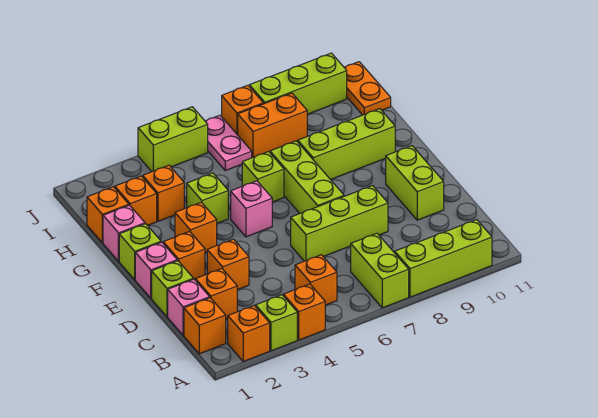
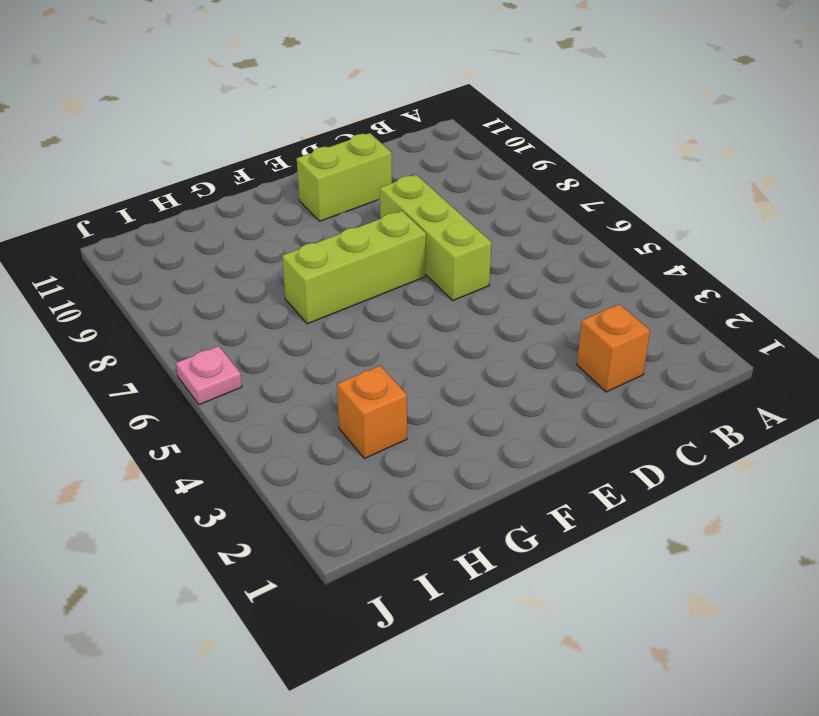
pink plate J6 level 1 -> pink plate I6:J6 level 1
none -> orange brick A2 level 1
none -> lime brick A3 level 1
none -> orange brick A4 level 1
none -> lime brick A7:B7 level 1

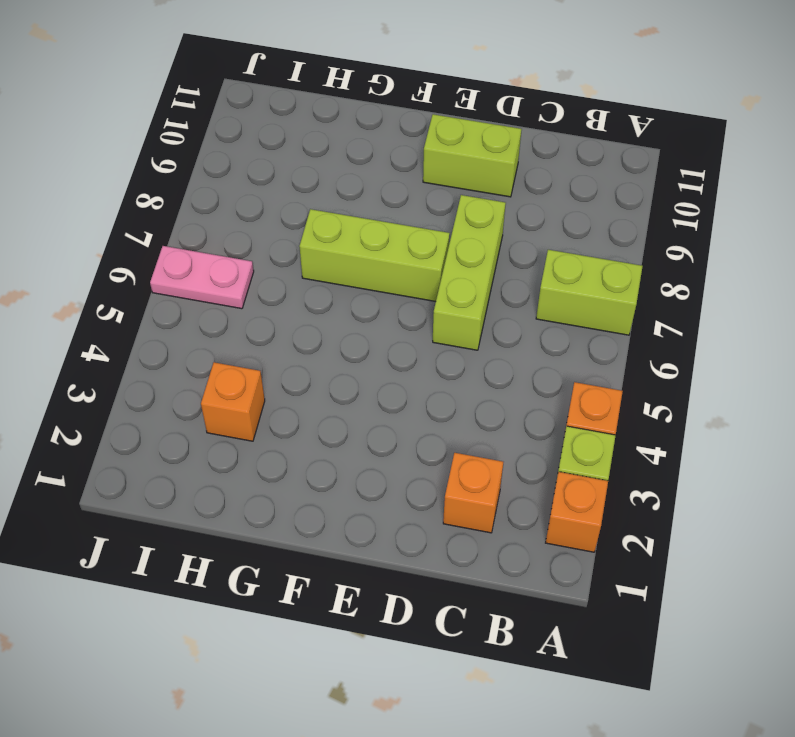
none -> lime brick A8:A10 level 1
none -> orange brick B1 level 1
none -> orange brick B5 level 1
none -> pink brick C1 level 1

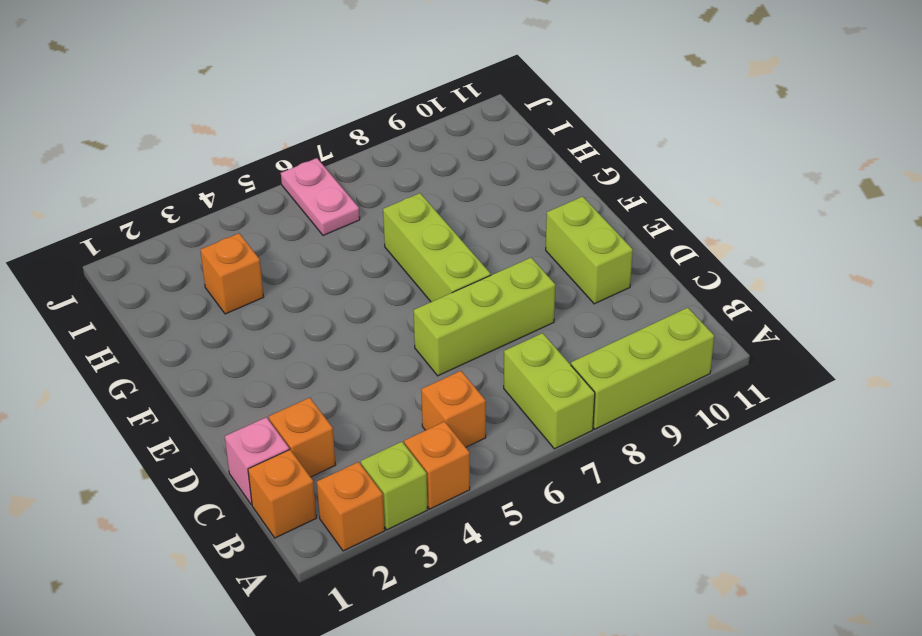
none -> lime brick D1 level 1
none -> orange brick D3 level 1
none -> pink brick E1 level 1
none -> orange brick E2 level 1

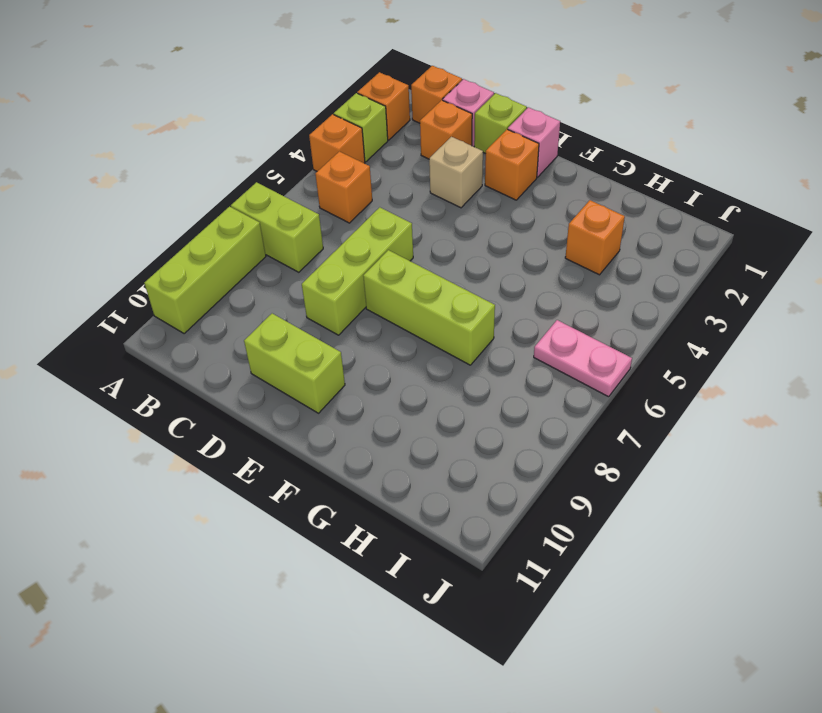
tan brick D3 level 1 -> orange brick D3 level 1
none -> lime brick F1 level 1
none -> orange brick F3 level 1
none -> pink brick F5 level 1
none -> pink brick G1 level 1

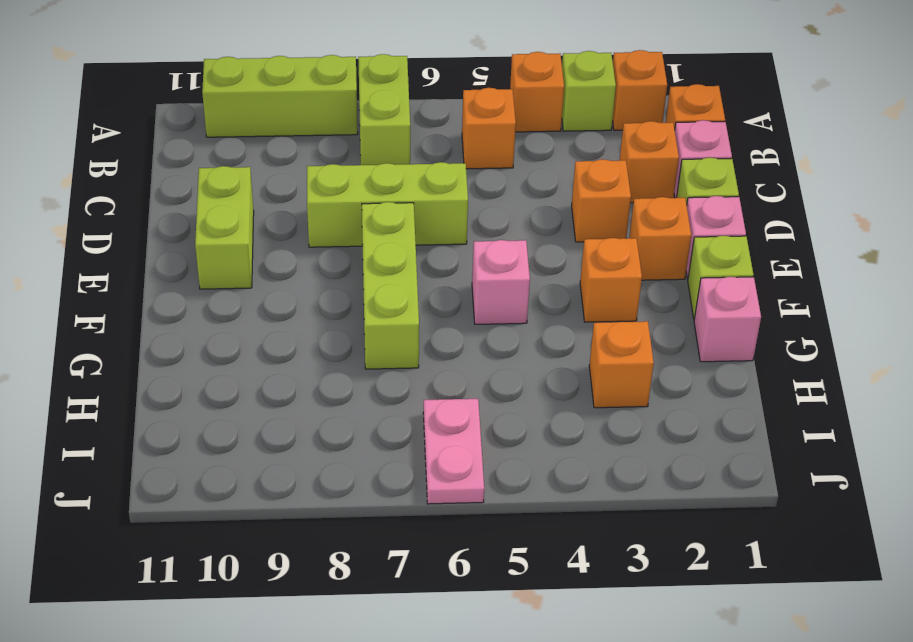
none -> lime brick G4 level 1
none -> lime brick G6 level 1
none -> lime brick G8:G10 level 1
none -> orange brick H1 level 1

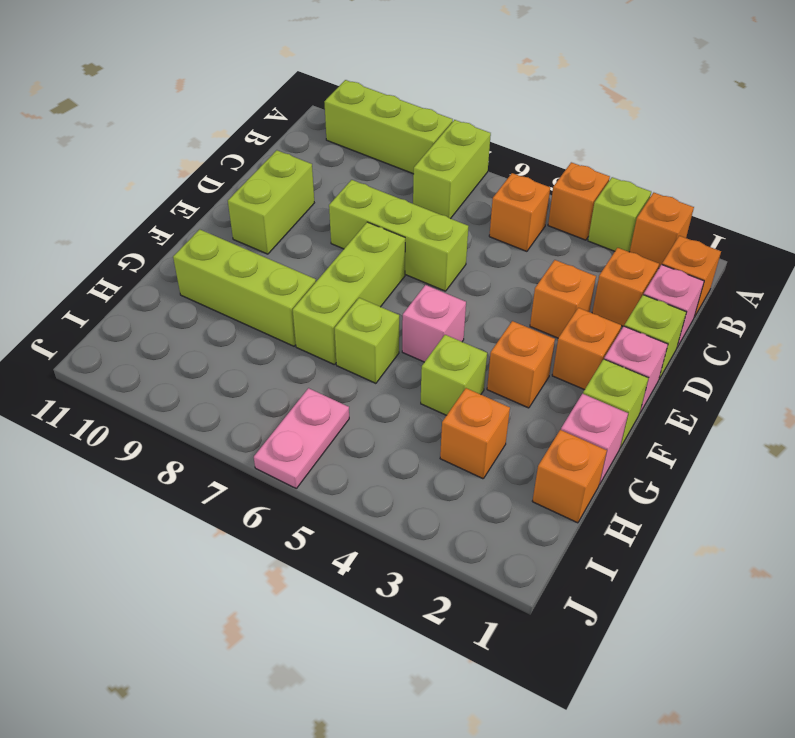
none -> orange brick H2 level 1
none -> orange brick I7:I8 level 1
none -> orange plate I11:J11 level 1
none -> lime brick J4:J5 level 1

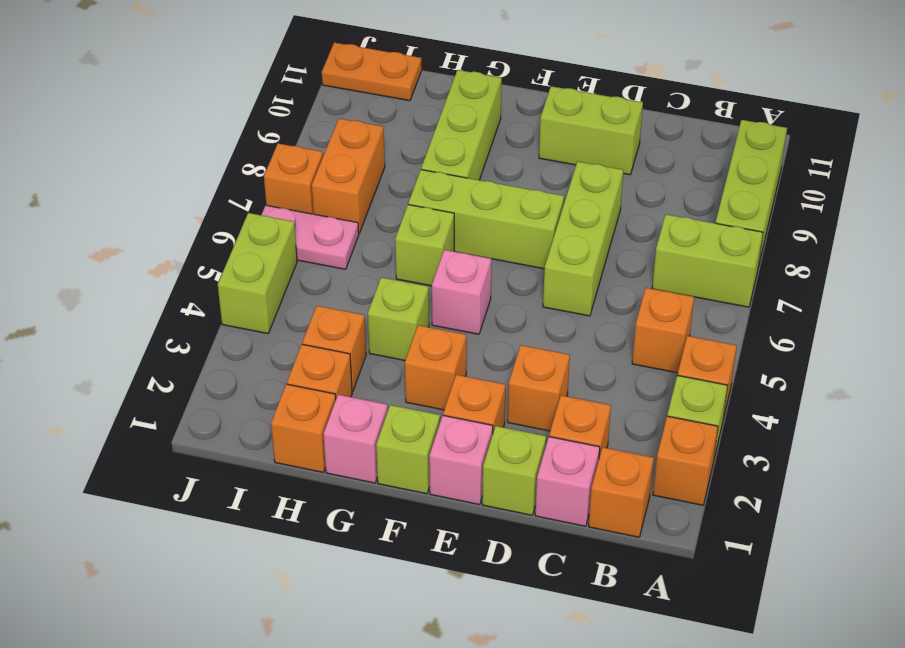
none -> lime brick J8:J10 level 1

